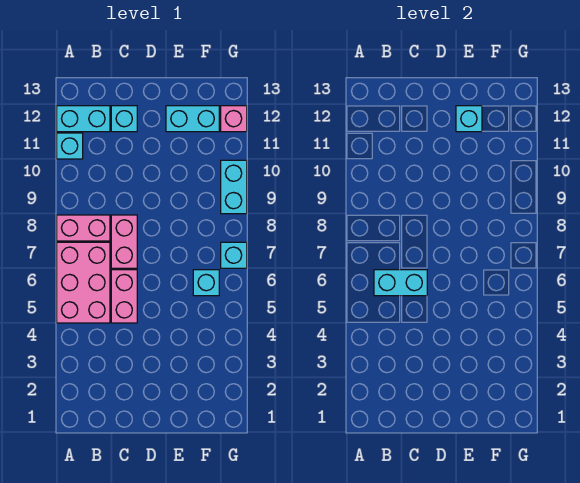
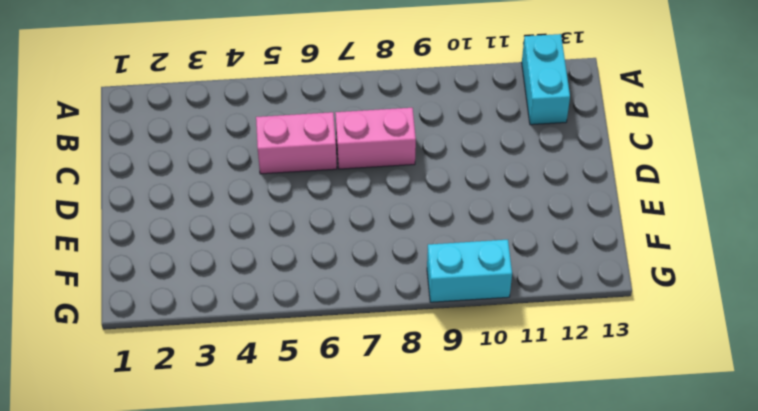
none -> pink brick A5:B7 level 1
none -> pink brick A8:B8 level 1
none -> cyan brick A11 level 1

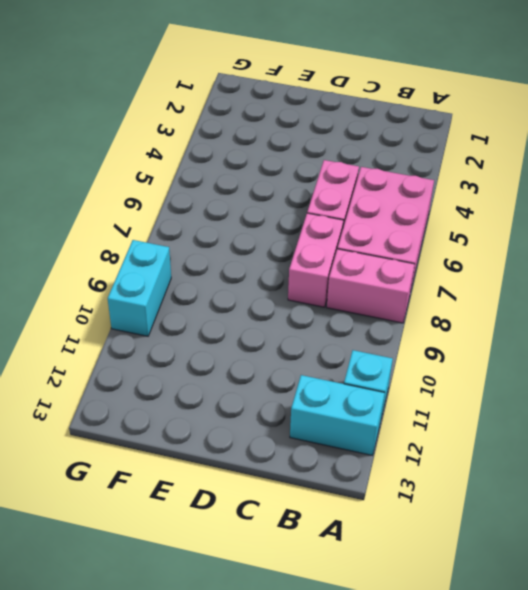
none -> cyan brick C12 level 1
none -> cyan brick E12:F12 level 1
none -> cyan brick F6 level 1

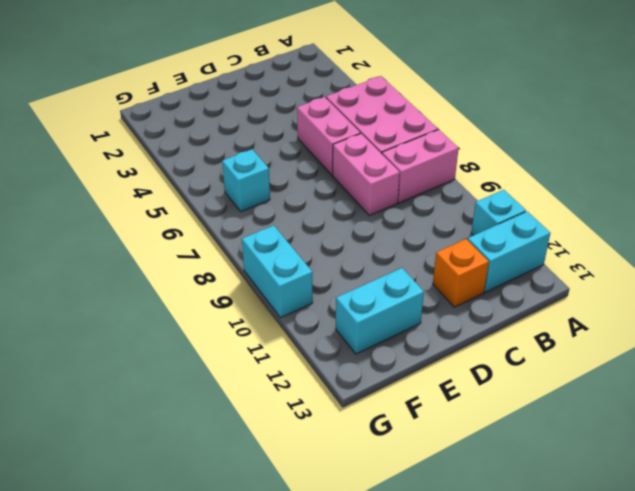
orange brick C12 level 1 -> cyan brick C12 level 1
none -> cyan brick G7 level 1
none -> pink brick G12 level 1
none -> cyan brick B6:C6 level 2

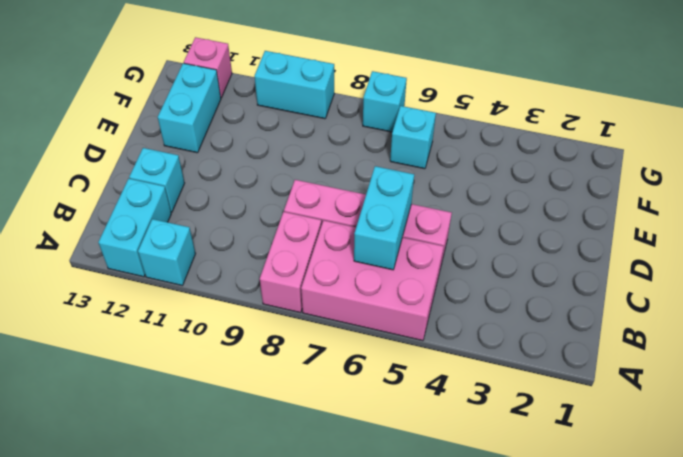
none -> cyan brick E12 level 2

